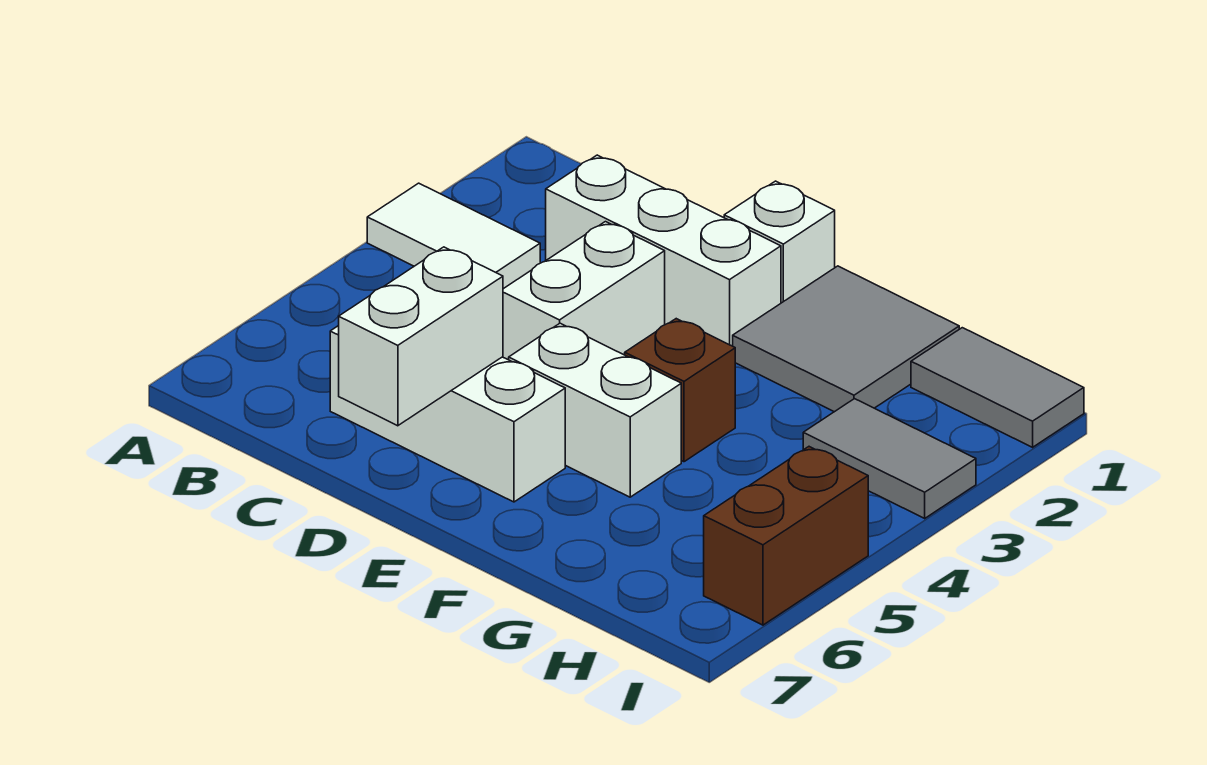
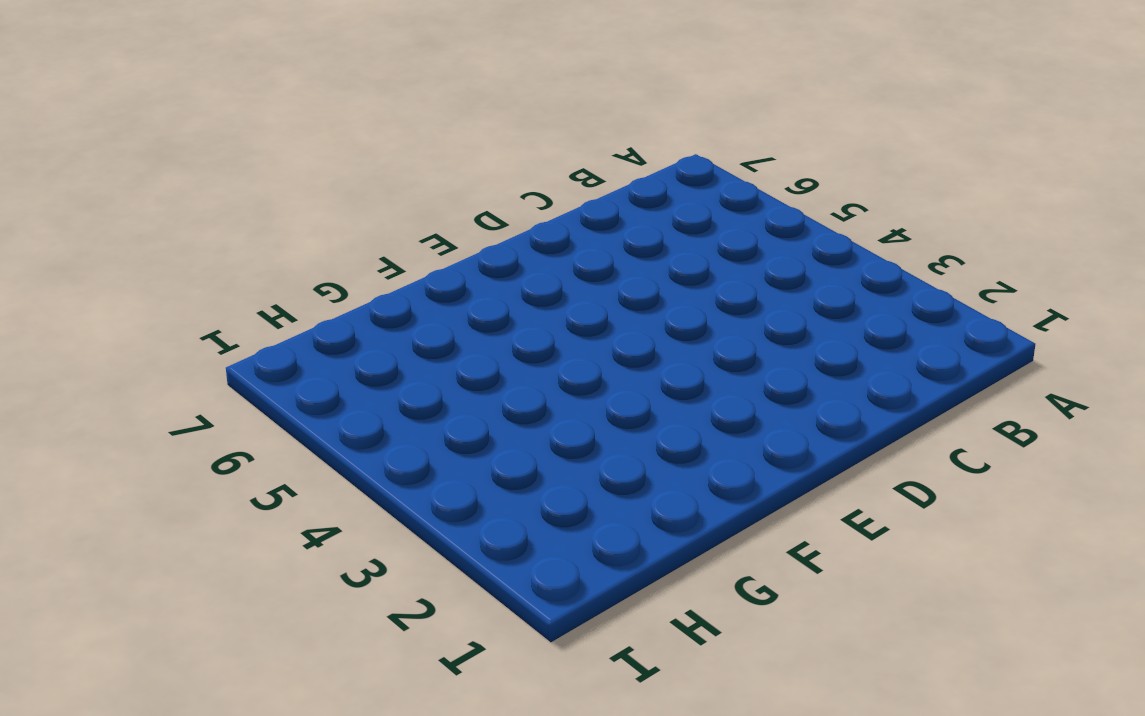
none -> white tile A3:B3 level 1
none -> white brick C2:E2 level 1
none -> white brick C6:E6 level 1

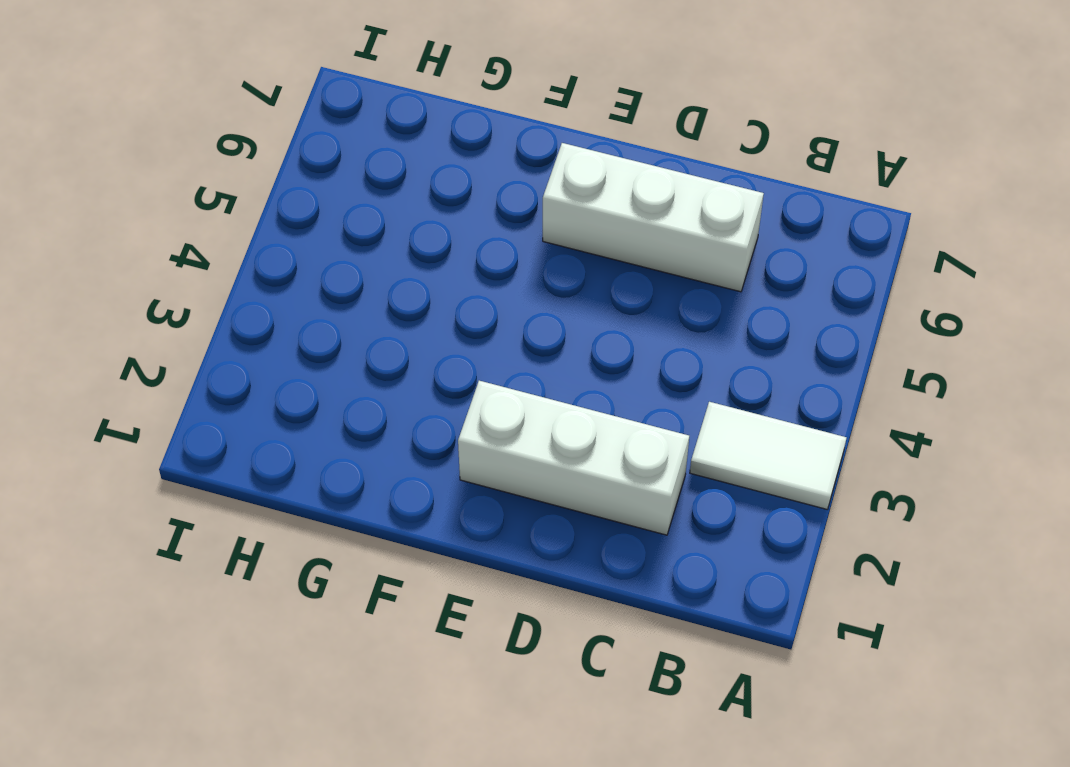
none -> white brick D3:D4 level 1
none -> white brick E1 level 1
none -> white brick E5:F5 level 1

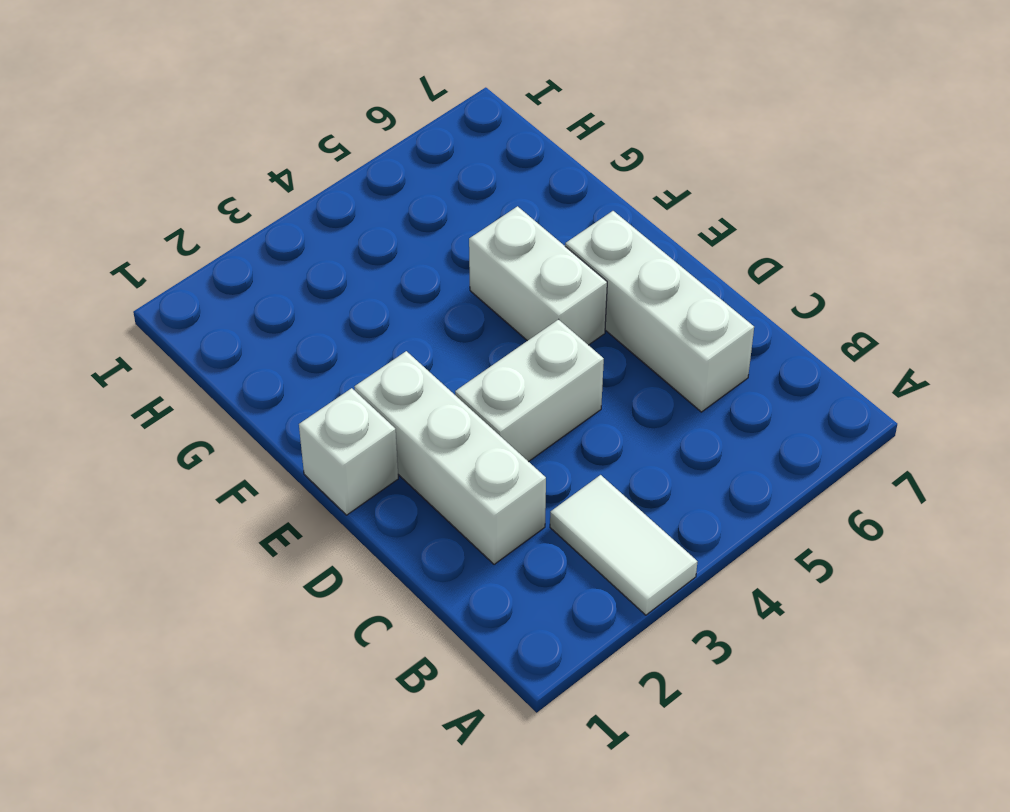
none -> grey tile F1:G2 level 1
none -> brown brick F4 level 1
none -> grey tile H1:I1 level 1

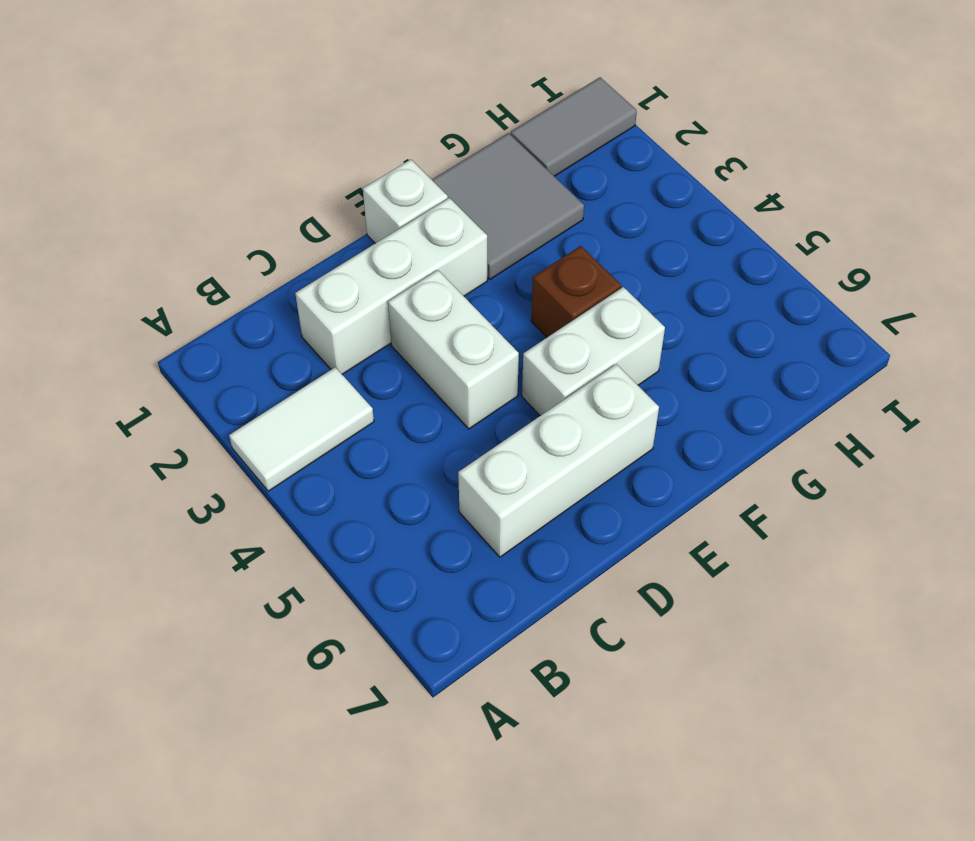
none -> grey tile H3:I3 level 1
none -> brown brick I5:I6 level 1
none -> white brick D6:D7 level 2

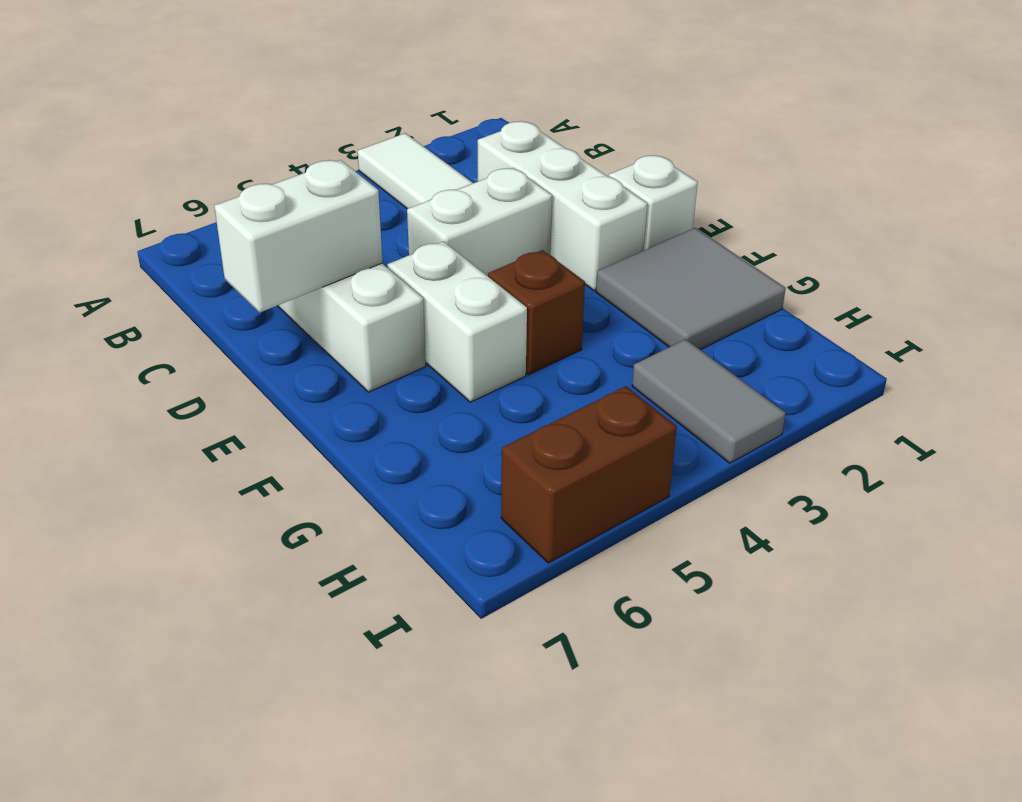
none -> grey tile H1:I1 level 1

